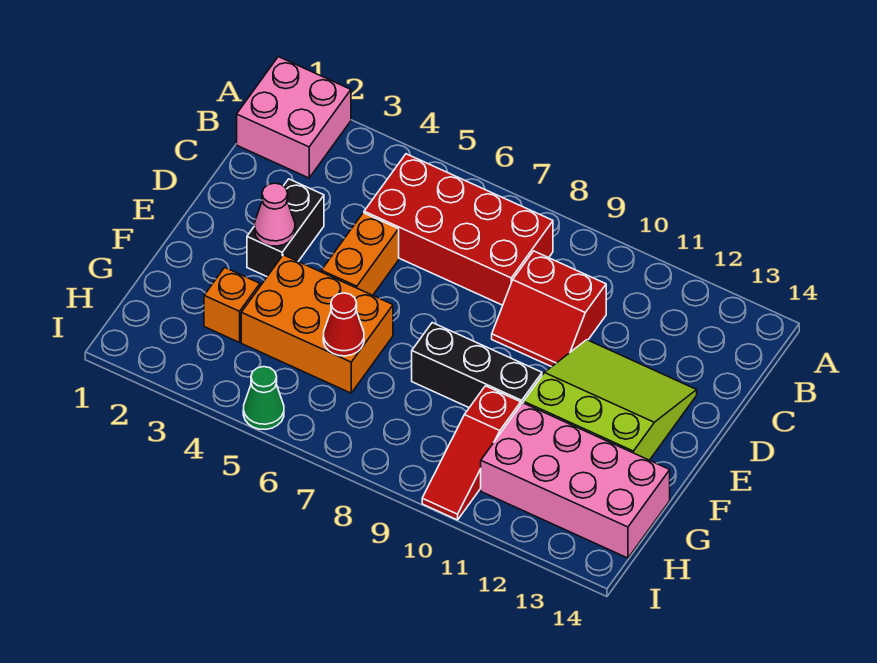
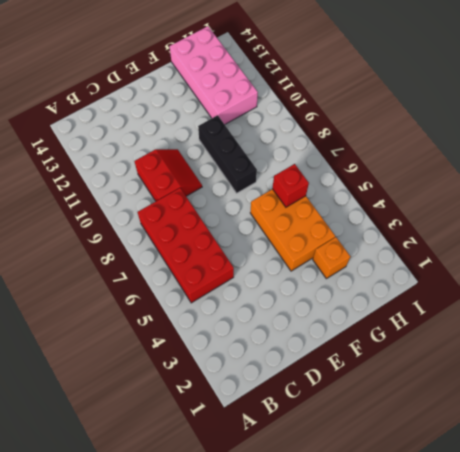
red brick G6 level 2 -> red cone G6 level 2
none -> pink brick A1:B2 level 1
none -> black brick D3:E3 level 1
none -> orange brick D5:E5 level 1

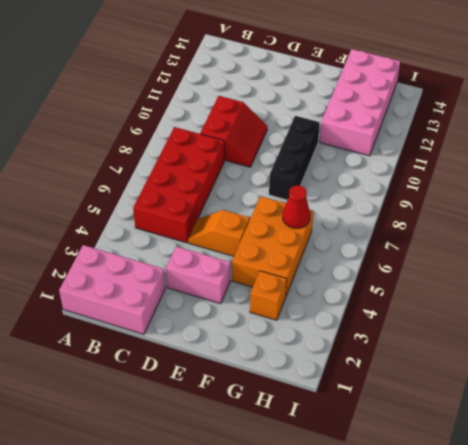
pink brick A1:C2 level 1 -> pink brick A1:B2 level 1
pink brick D3:E3 level 1 -> black brick D3:E3 level 1
orange slope D5:E5 level 1 top E -> orange brick D5:E5 level 1
none -> lime slope D11:F13 level 1 top F
none -> red slope G10:I10 level 1 top G
none -> green cone I5 level 1

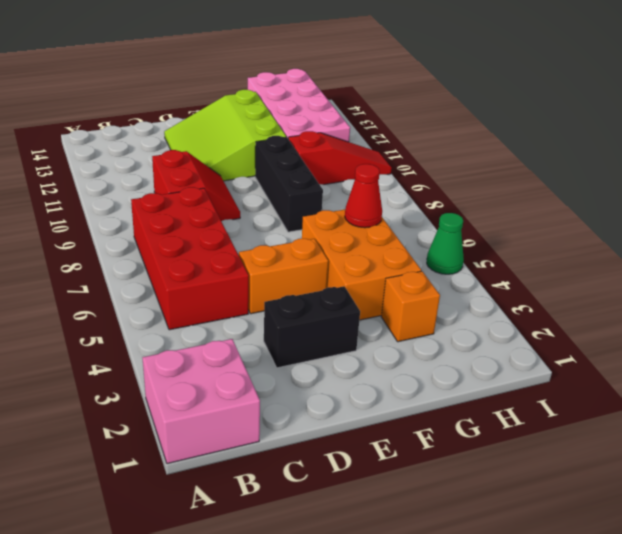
none -> pink cone E3 level 2

